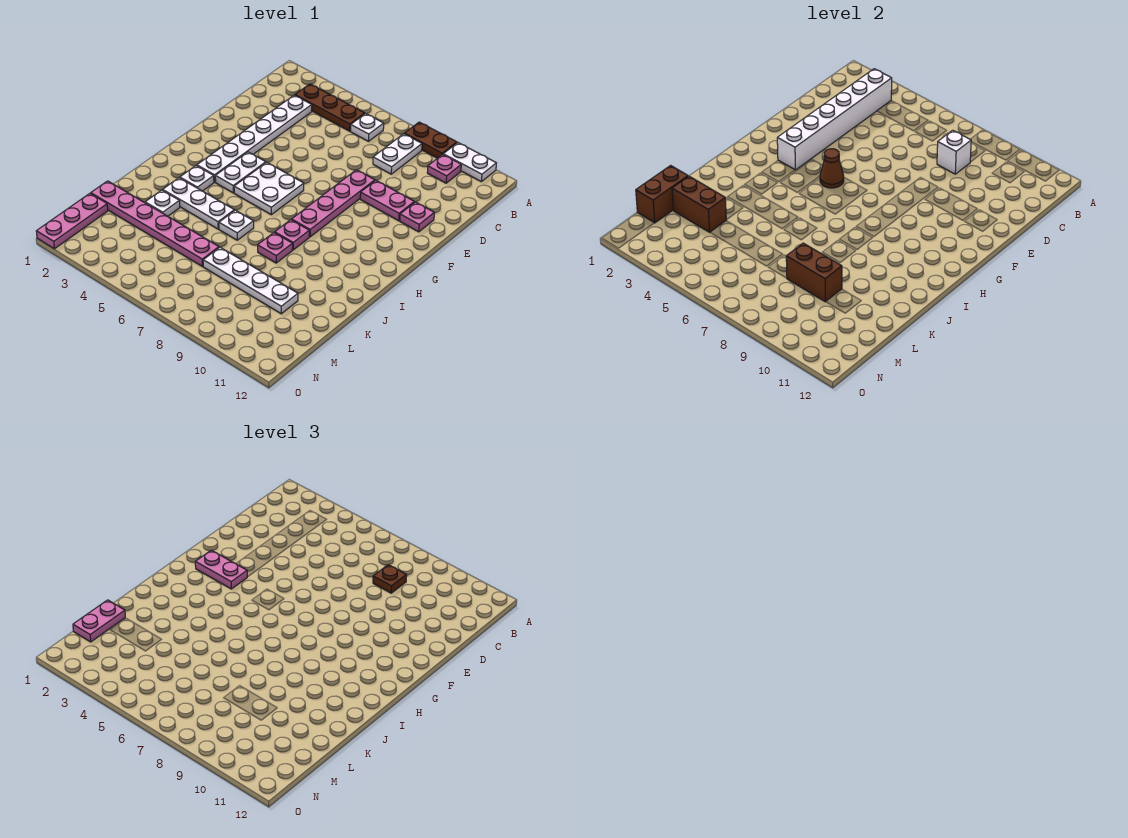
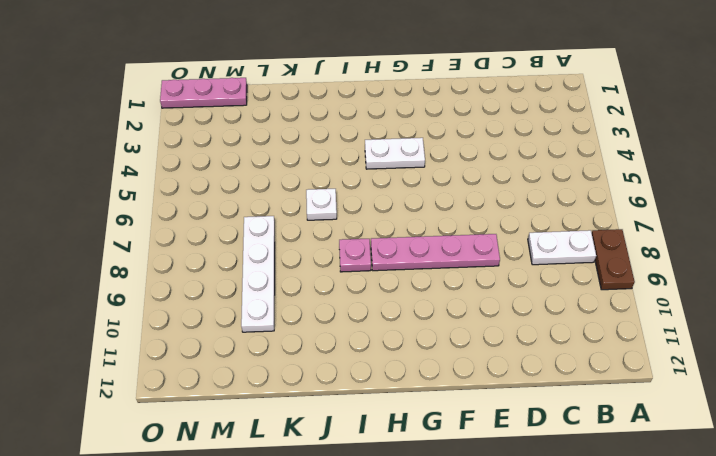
none -> white plate A10:A11 level 1
none -> brown plate B3:B5 level 1
none -> white plate B6 level 1
none -> pink plate B10 level 1

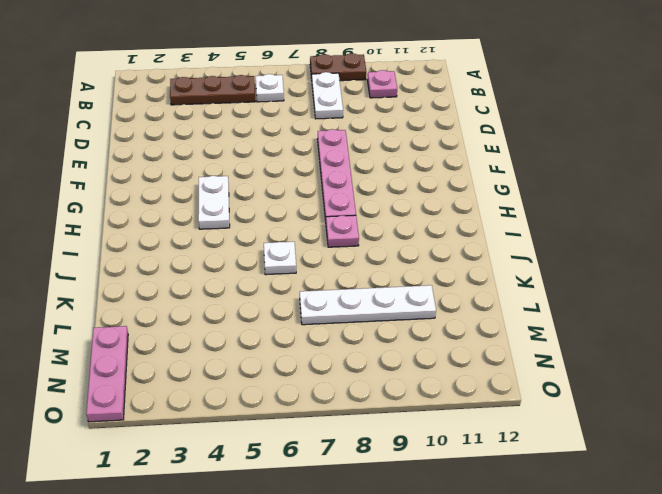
none -> white plate A10:A11 level 1
none -> white plate C3:H3 level 1
none -> pink plate E9:E10 level 1
none -> pink plate E11 level 1

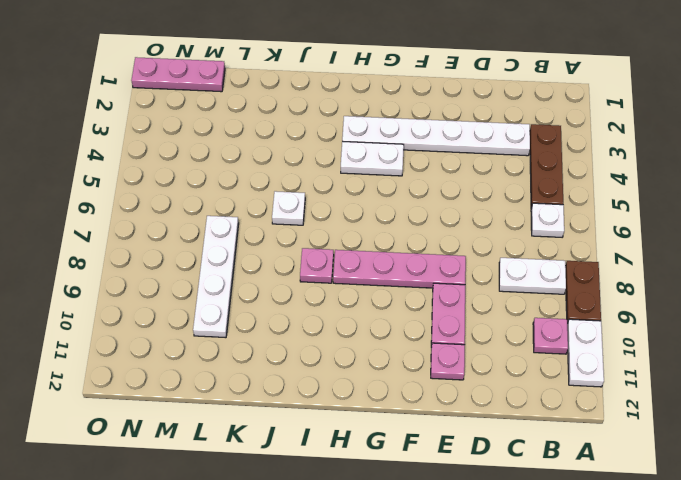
none -> white plate G5:H6 level 1
none -> white plate I3 level 1
none -> white plate J3:J5 level 1
none -> pink plate J8 level 1

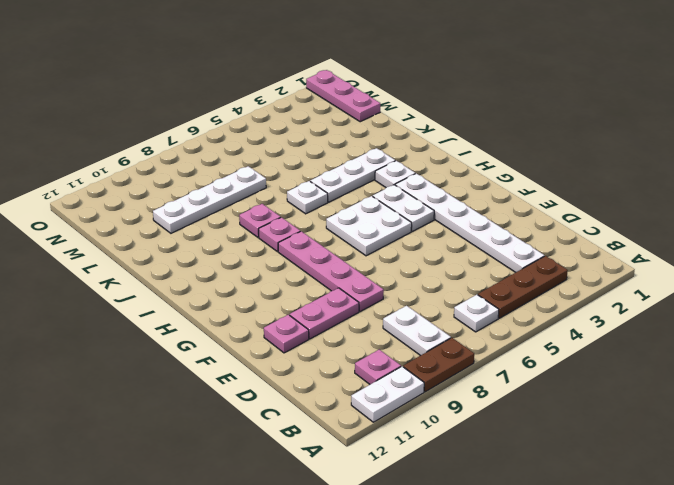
none -> white plate K3 level 1
none -> pink plate L1:L6 level 1
none -> white brick B3:G3 level 2
none -> white brick C8 level 2

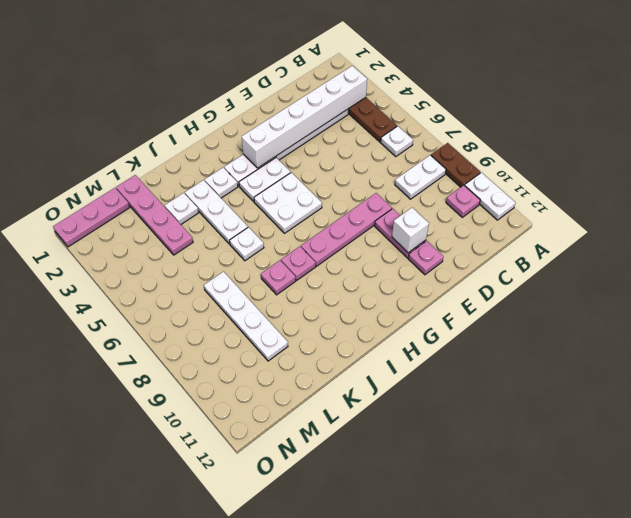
white brick E10 level 2 -> white brick C8 level 2
pink plate L1:L4 level 1 -> pink plate L1:L6 level 1
none -> brown cone G5 level 2
none -> brown brick L1:M1 level 2
none -> brown brick L2:L3 level 2
none -> brown brick L8:L9 level 2

